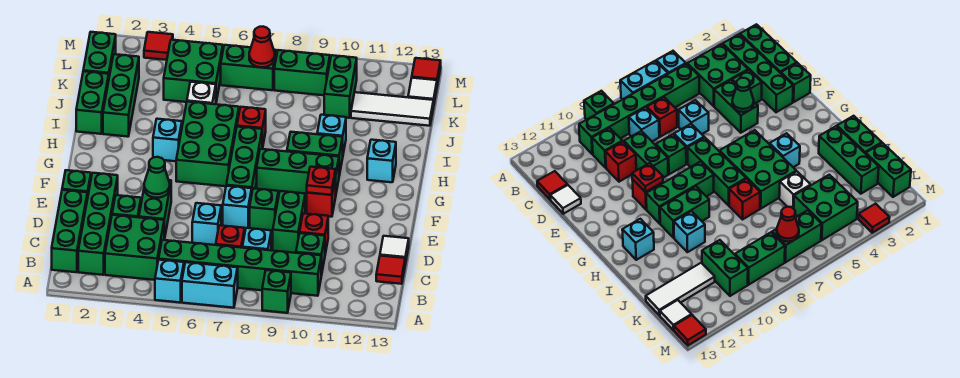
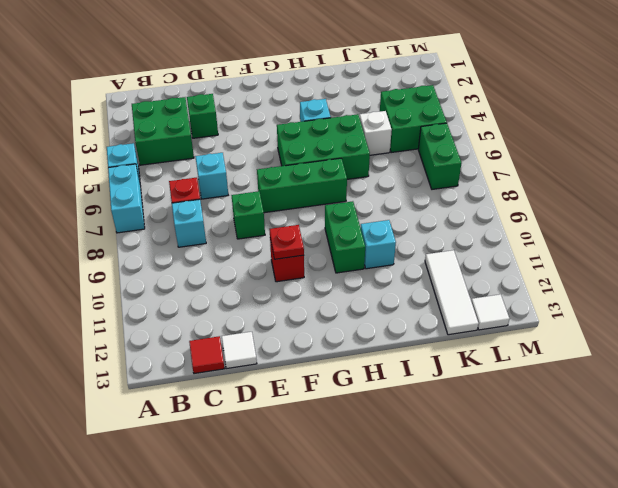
none -> green brick A9 level 1
none -> green brick B1:D1 level 1
none -> green brick B2:E2 level 1
none -> green brick B5:B10 level 1

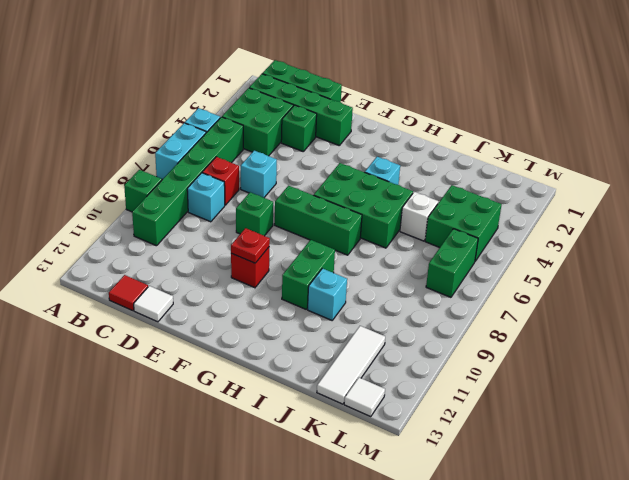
none -> green brick C10 level 1
none -> green brick D4:E4 level 1
none -> green brick D9:E9 level 1
none -> red brick D10 level 1

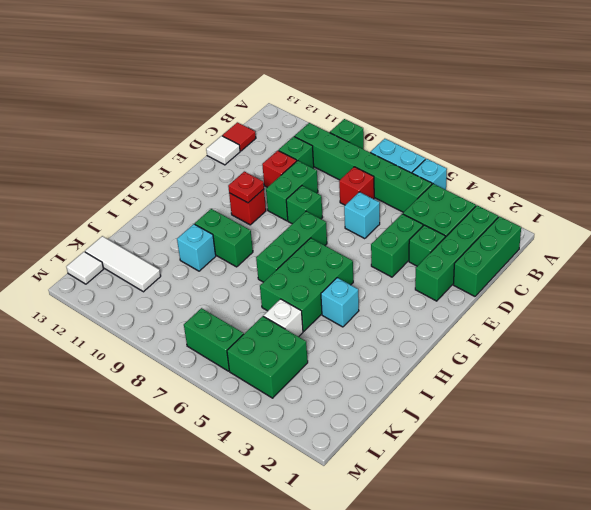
none -> cyan brick C8 level 1
none -> green brick E1 level 1
none -> cyan brick E7 level 1
none -> green brick G8:G10 level 1

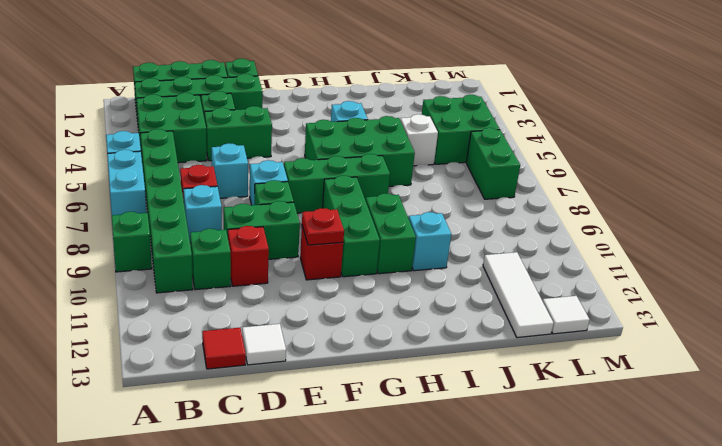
none -> cyan brick H12 level 1
none -> green brick I1:J1 level 1
none -> green brick I2:K2 level 1
none -> red brick I7 level 1

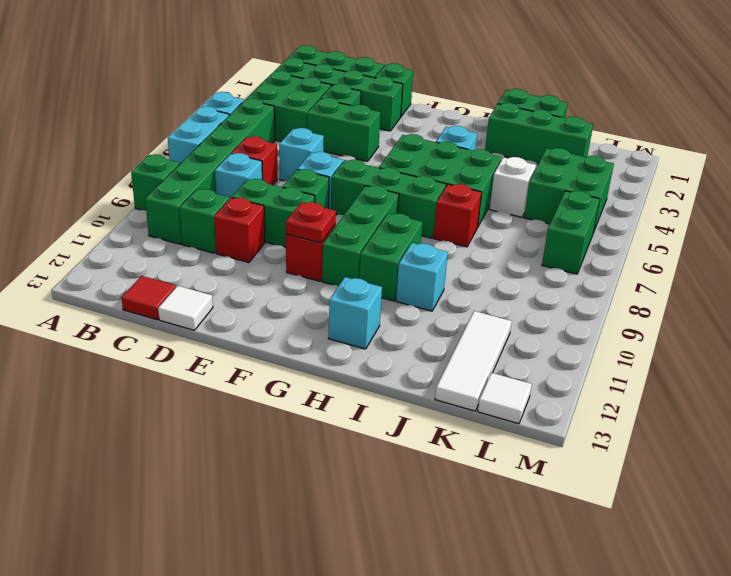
none -> green brick K1:L1 level 1
none -> green brick K10:L10 level 1
none -> green brick L8:L9 level 1
none -> red tile M3 level 1

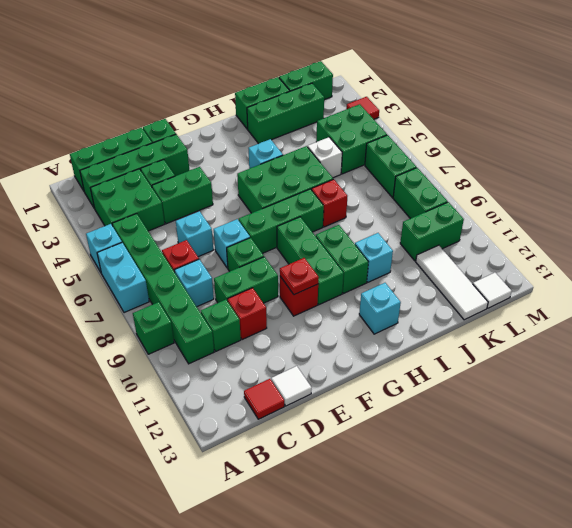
none -> red tile M13 level 1
none -> green cone E4 level 2
none -> red cone L7 level 2

